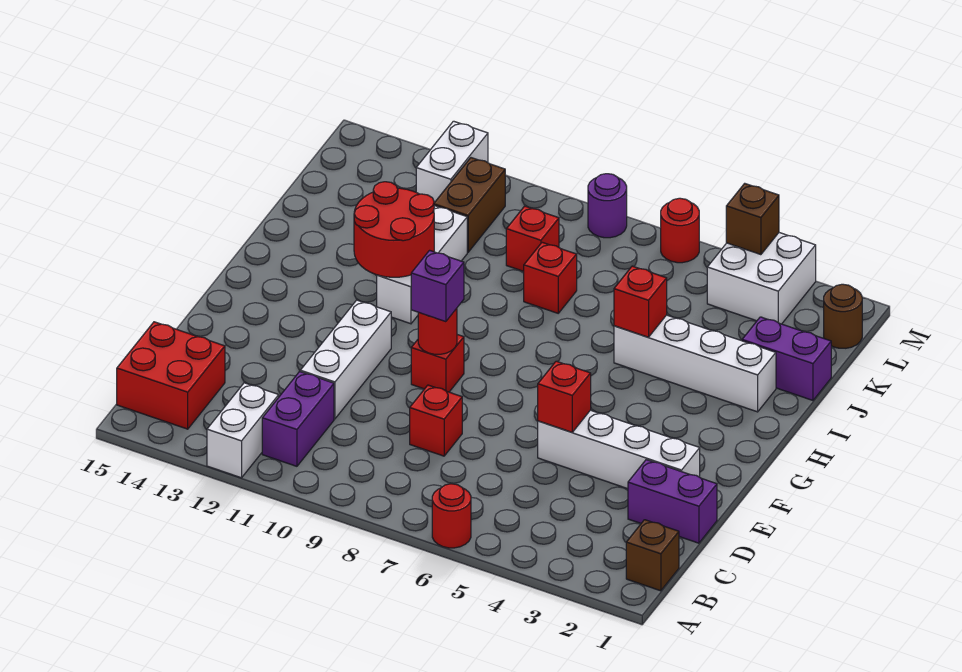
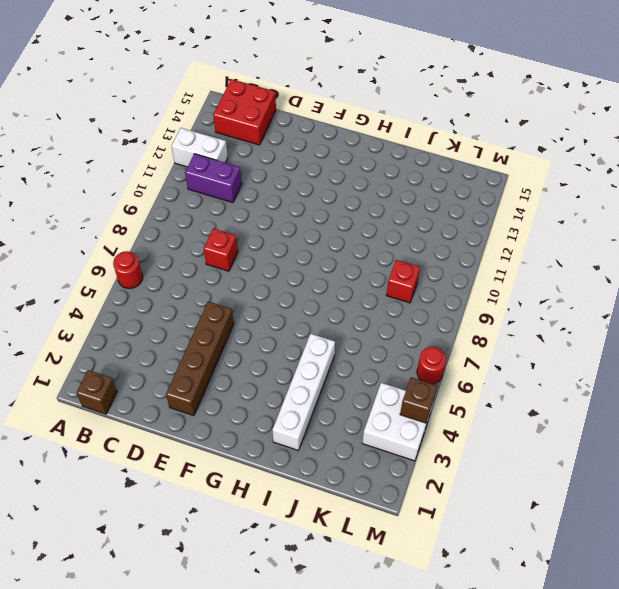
brown brick E2:E5 level 1 -> white brick E2:E5 level 1
none -> purple brick D1:D2 level 1
none -> white brick D11:F11 level 1
none -> red brick F9 level 1

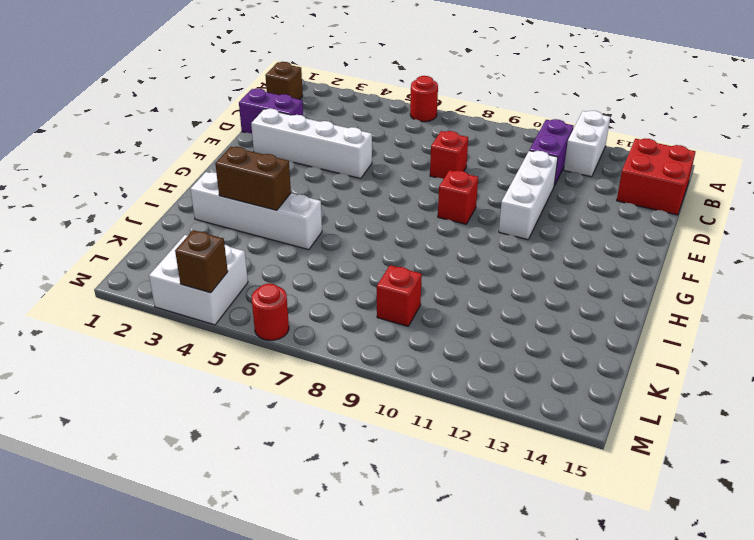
brown brick I3:I4 level 2 -> brown brick K11:L11 level 1
none -> white brick H11:J11 level 1
none -> purple brick J1:J2 level 1
none -> red brick J8 level 1

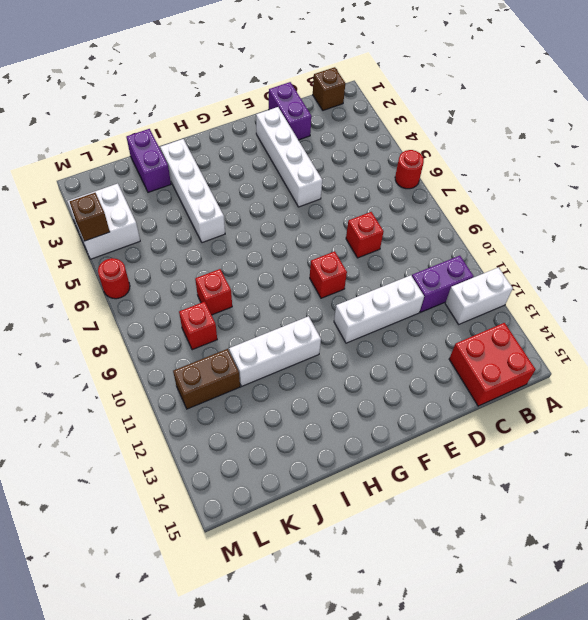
none -> brown round brick L1 level 1
none -> white brick L12:M12 level 1
none -> purple round brick M8 level 1

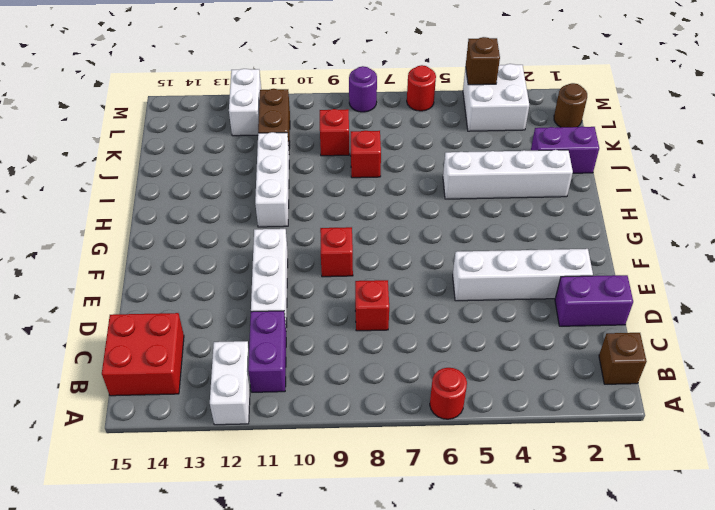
none -> red brick E5 level 2
none -> red round brick F9 level 2
none -> red round brick H11:I12 level 2

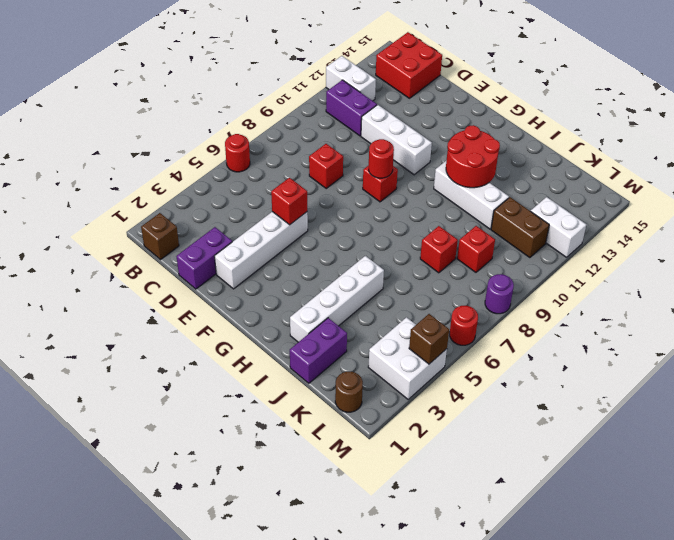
none -> red brick I5 level 2
none -> purple brick F9 level 3

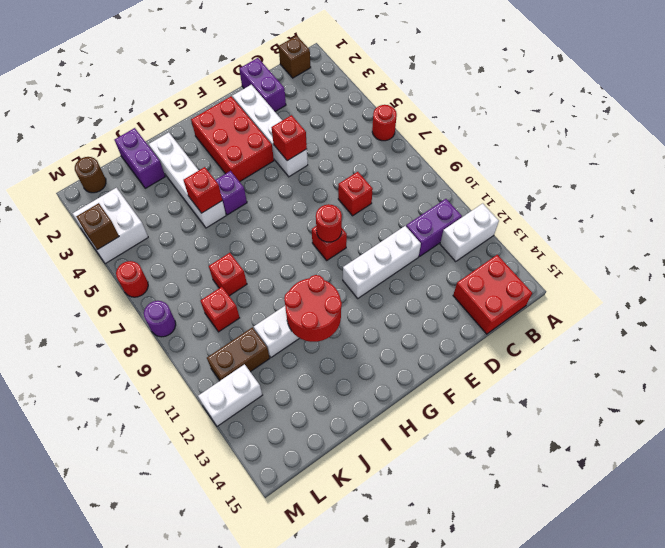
red brick F2:G4 level 1 -> none
purple brick H5 level 1 -> purple brick F9 level 3

